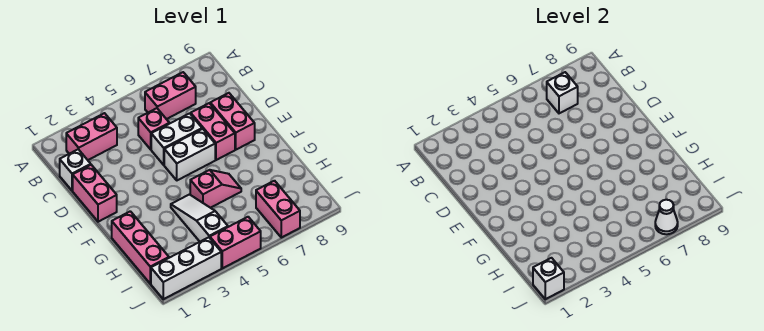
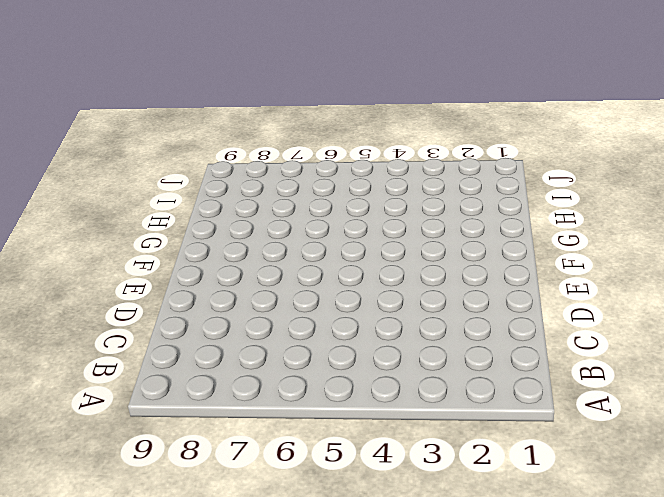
none -> pink brick B2:B3 level 1
none -> pink brick B6:B7 level 1
none -> white brick C1 level 1

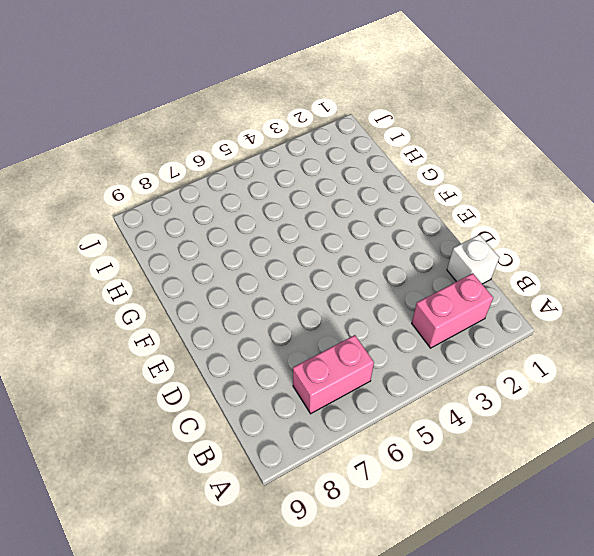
none -> pink brick C5 level 1
none -> pink brick D1:E1 level 1
none -> white brick D5:D6 level 1

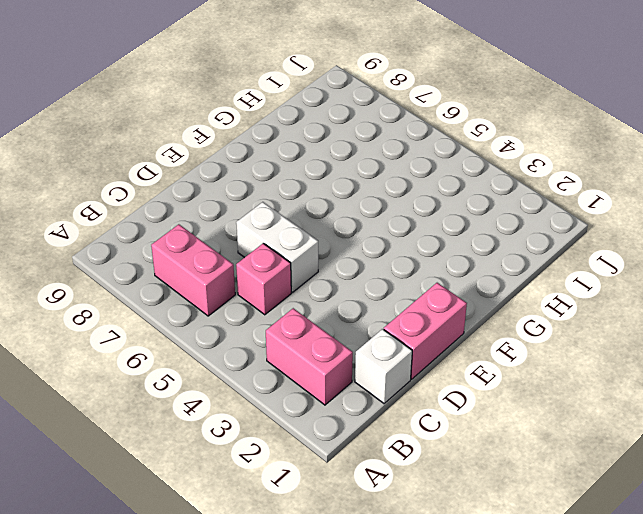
none -> pink brick D7:E7 level 1
none -> pink brick D8:E8 level 1
none -> white brick E5:E6 level 1

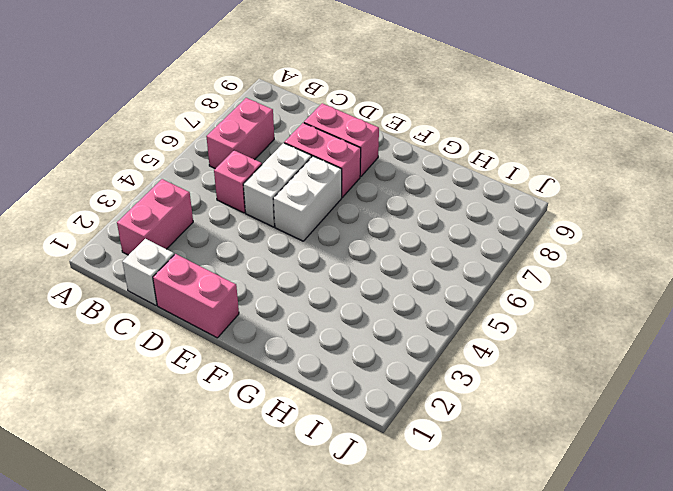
none -> pink brick G1:I1 level 1
none -> white slope G4:I4 level 1 top I
none -> pink slope G5:G6 level 1 top 5

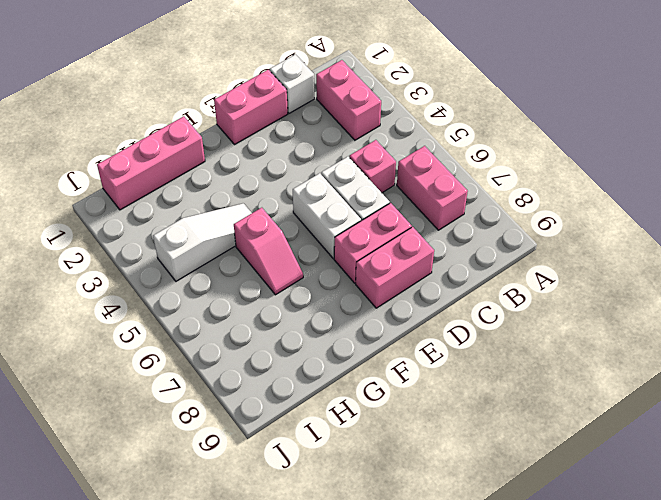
none -> pink brick I7:J7 level 1
none -> white brick J1:J3 level 1
none -> pink brick J4:J5 level 1

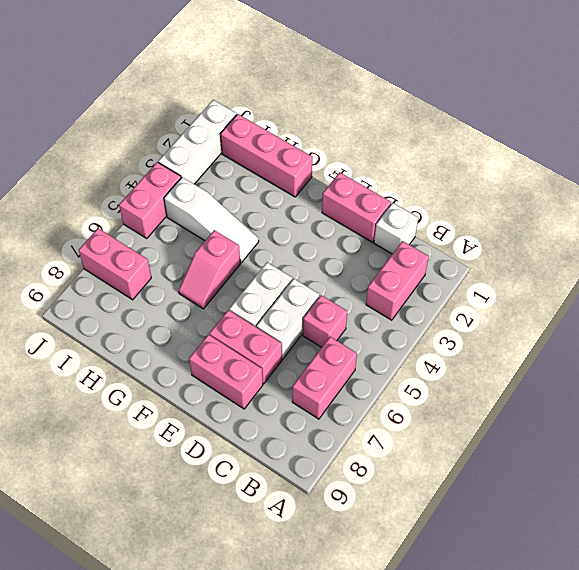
none -> white brick B7 level 2
none -> white brick J1 level 2
none -> white cone J7 level 2

